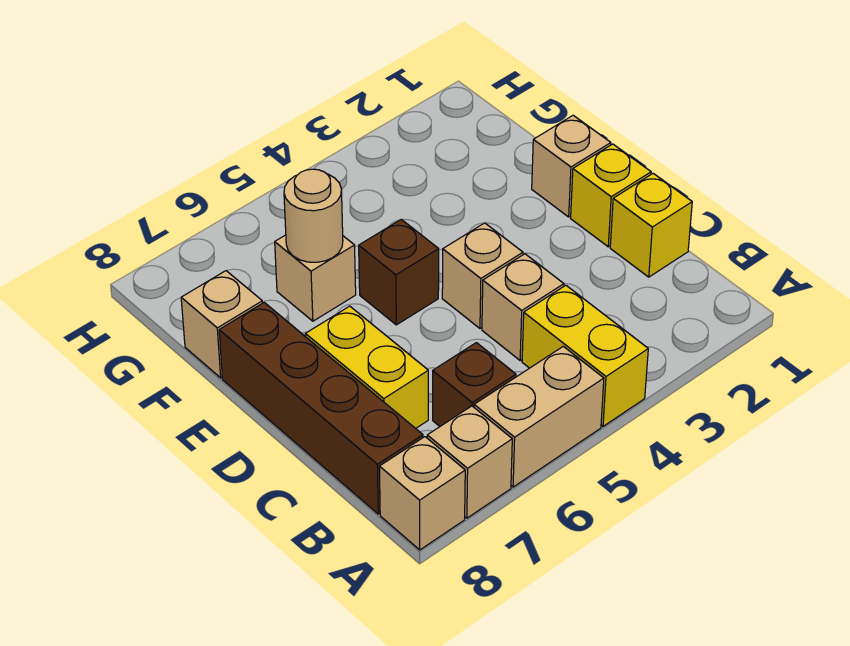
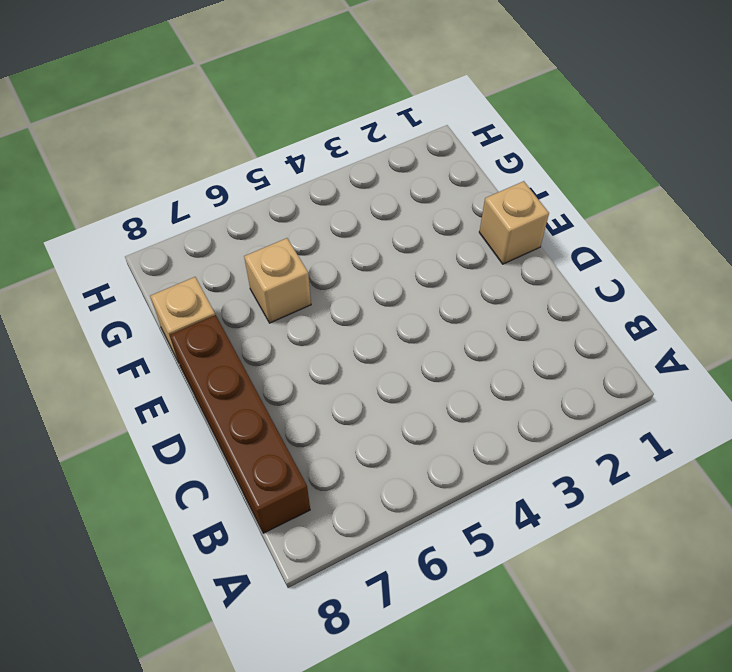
none -> yellow brick A4:B4 level 1
none -> tan brick A5:A6 level 1
none -> tan brick A7 level 1

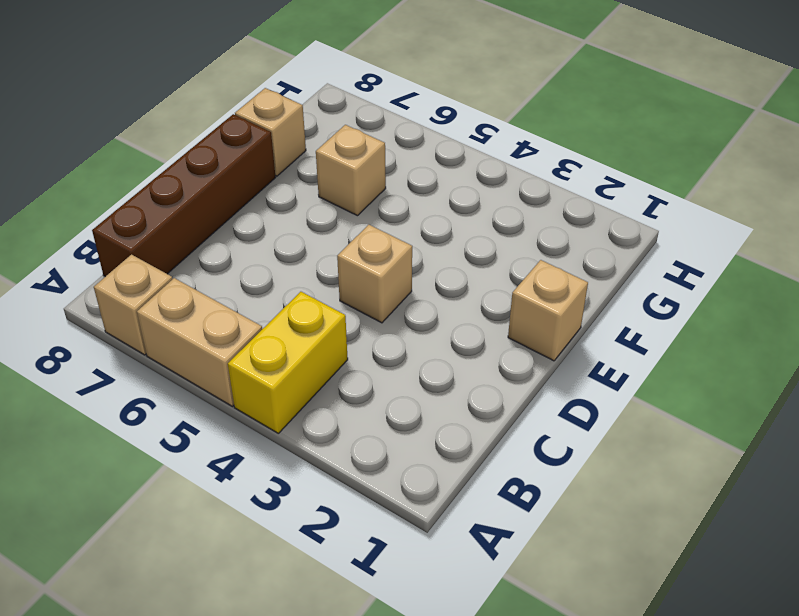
none -> tan brick A8 level 1
none -> brown brick B6 level 1
none -> yellow brick C1 level 1

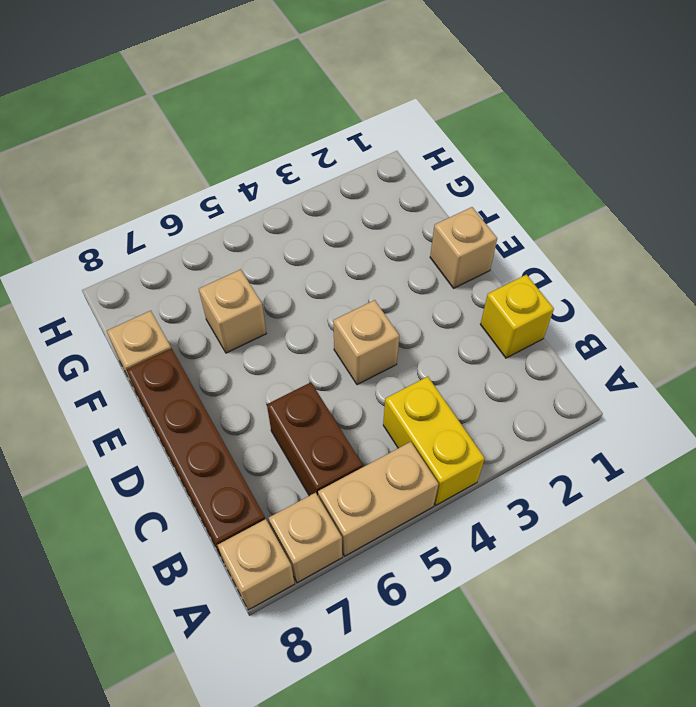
brown brick B6:C6 level 1 -> brown brick B6 level 1
none -> tan brick C4 level 1
none -> yellow brick C7:D7 level 1
none -> yellow brick D1 level 1

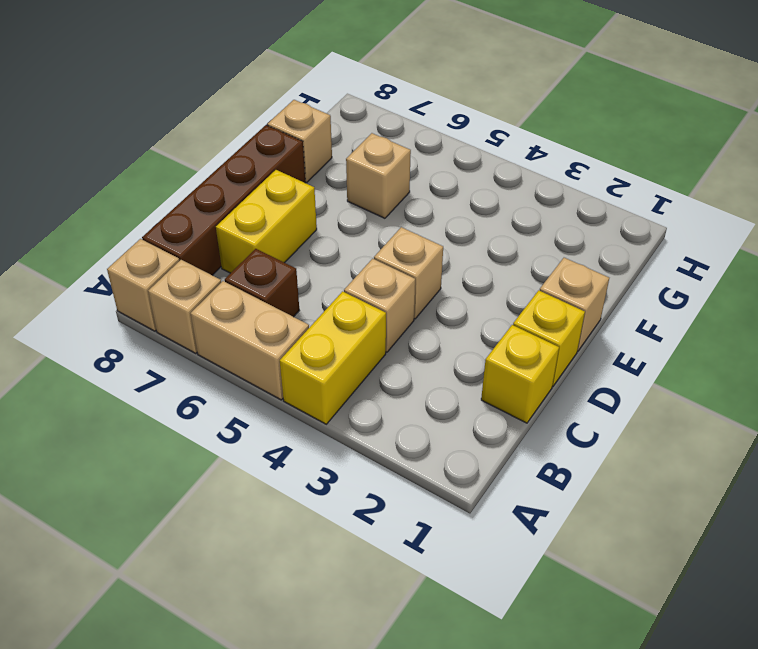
none -> brown brick E5 level 1
none -> tan round brick F6 level 2

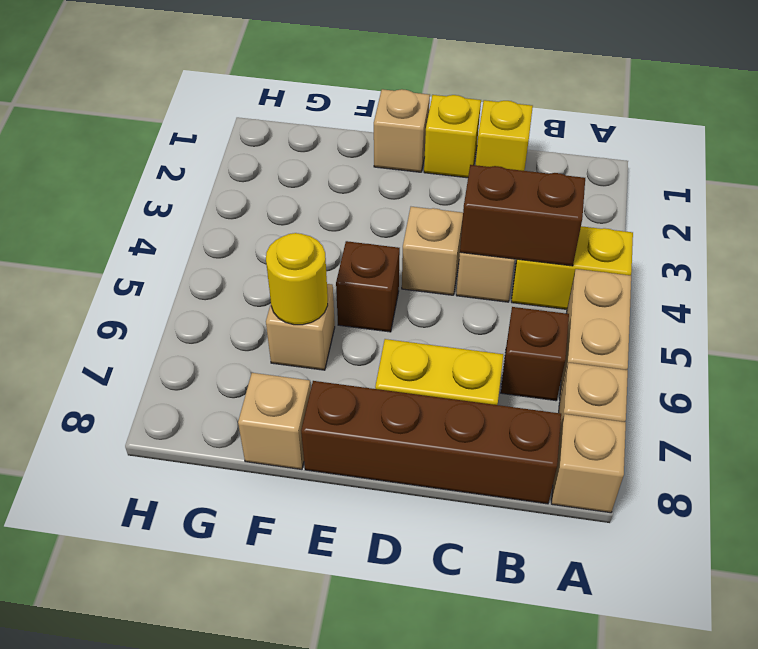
brown brick B4:C4 level 2 -> none
yellow round brick F6 level 2 -> tan round brick F6 level 2

